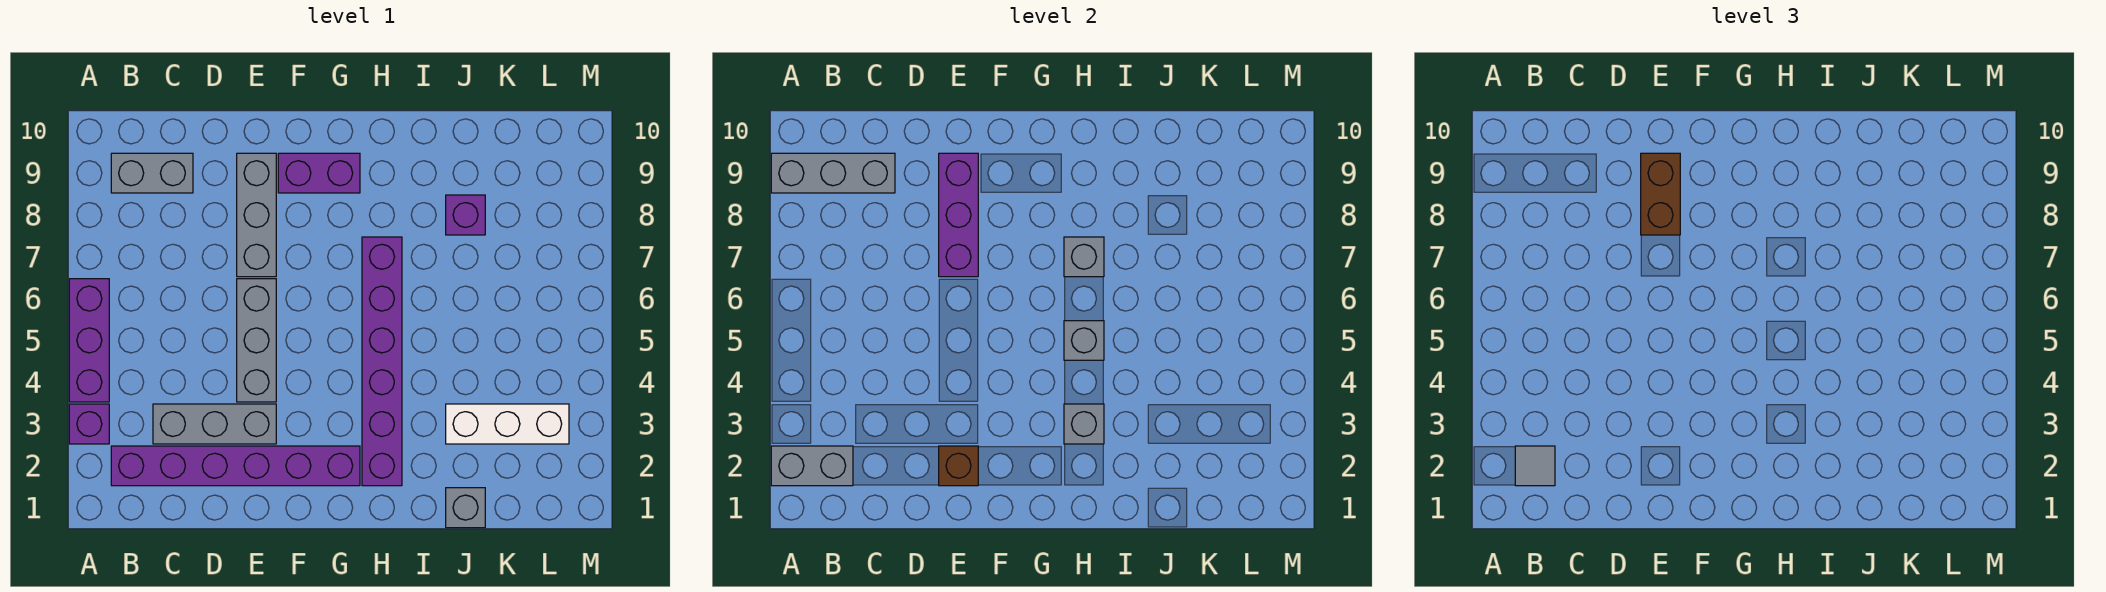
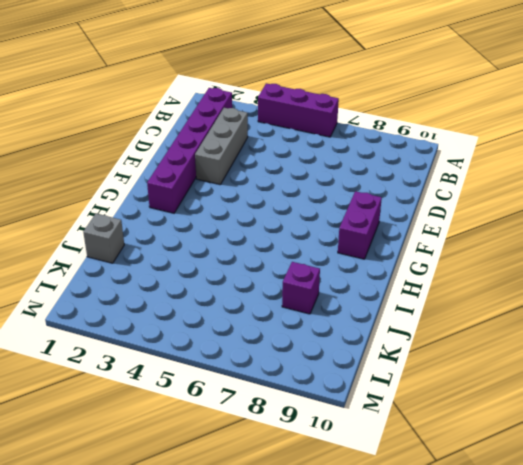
none -> purple brick A3 level 1
none -> grey brick B9:C9 level 1
none -> grey brick E4:E6 level 1

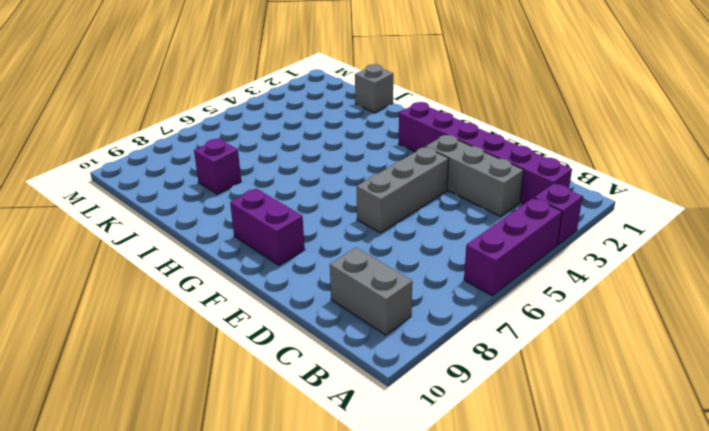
none -> grey brick E7:E9 level 1
none -> purple brick H2:H7 level 1
none -> white brick J3:L3 level 1

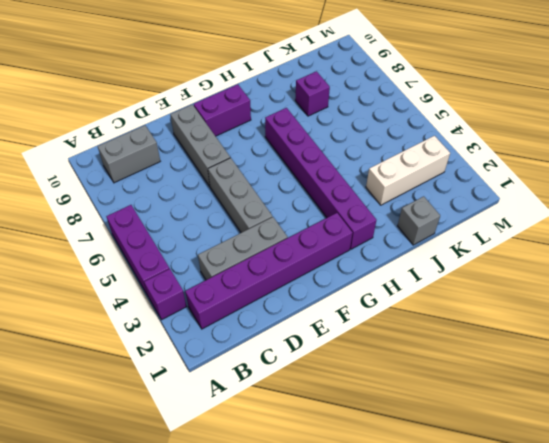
none -> grey brick A2:B2 level 2
none -> grey brick A9:C9 level 2
none -> brown brick E2 level 2

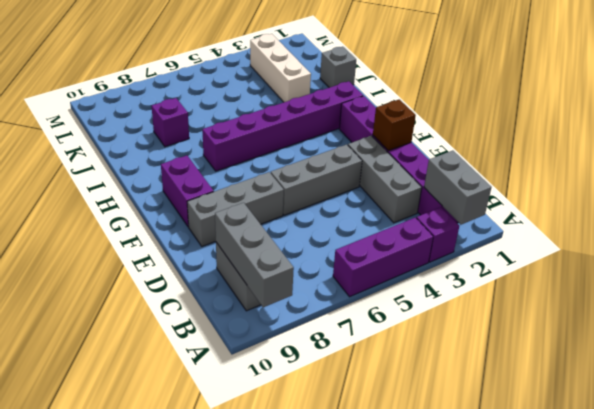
none -> purple brick E7:E9 level 2
none -> grey brick H3 level 2
none -> grey brick H5 level 2

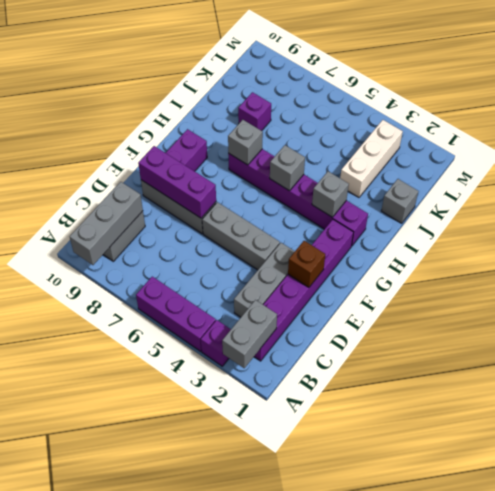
none -> grey tile B2 level 3
none -> brown brick E8:E9 level 3

